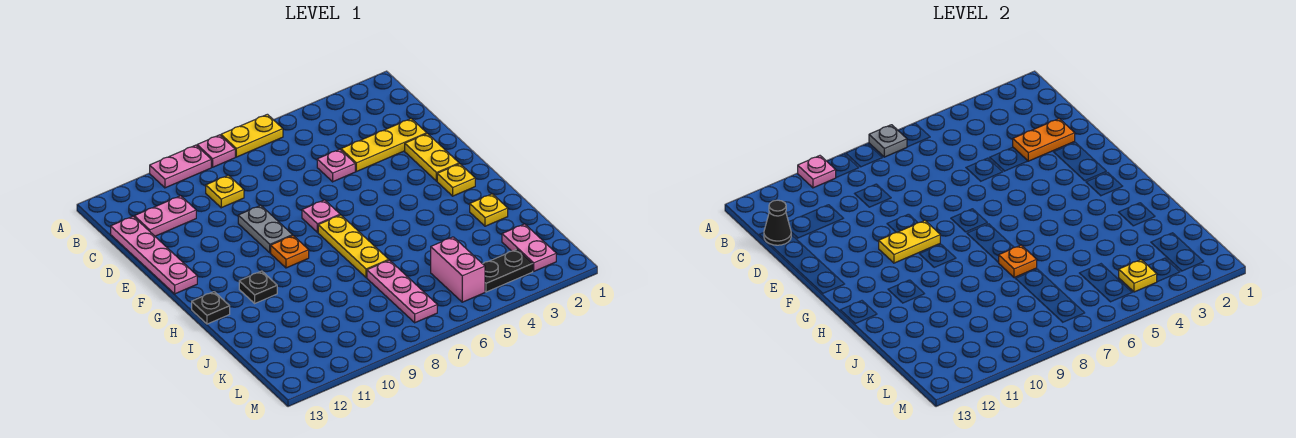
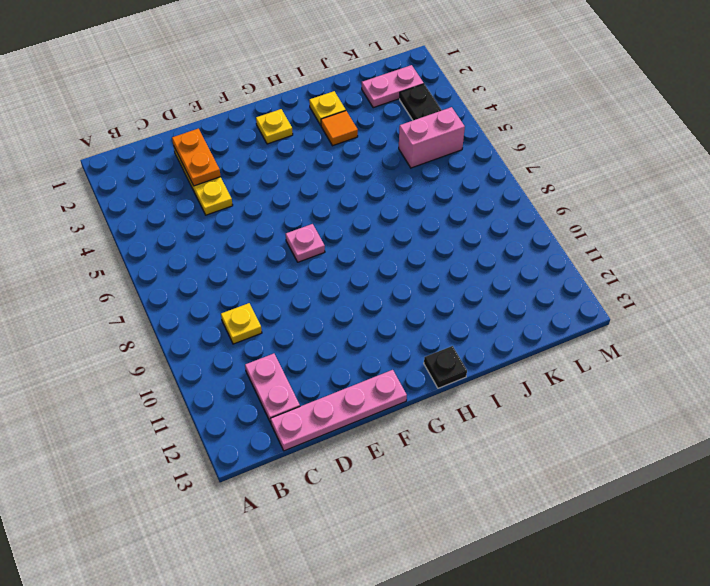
orange tile I3 level 1 -> none
none -> yellow plate A6:A7 level 1
none -> pink plate A8 level 1
none -> pink plate A9:A10 level 1

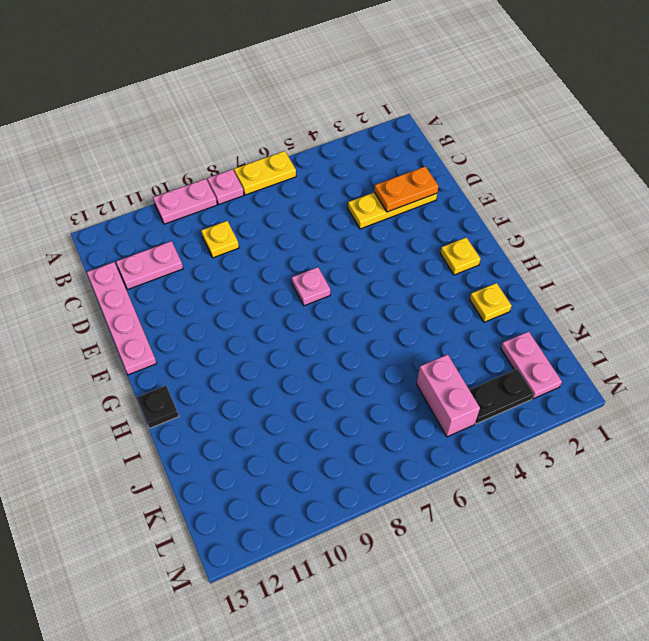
none -> pink plate D5 level 1
none -> yellow plate E2:F2 level 1
none -> grey plate E9:F9 level 1

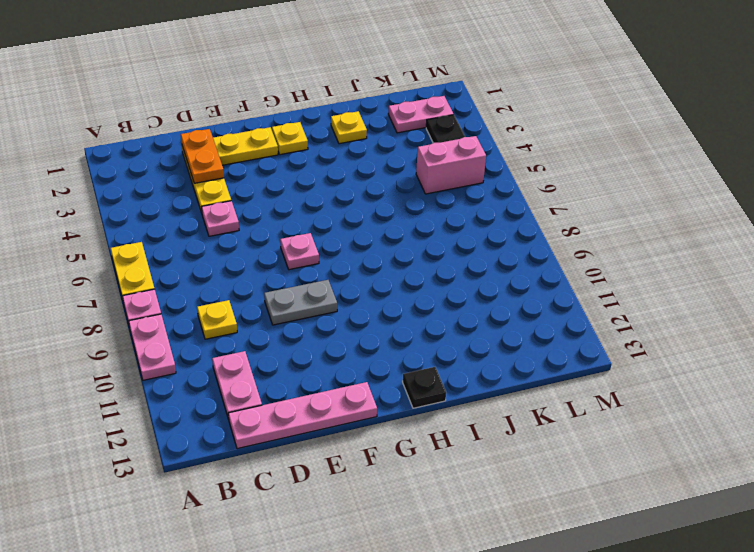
none -> yellow plate G7:I7 level 1
none -> orange plate G9 level 1
none -> black plate H11 level 1

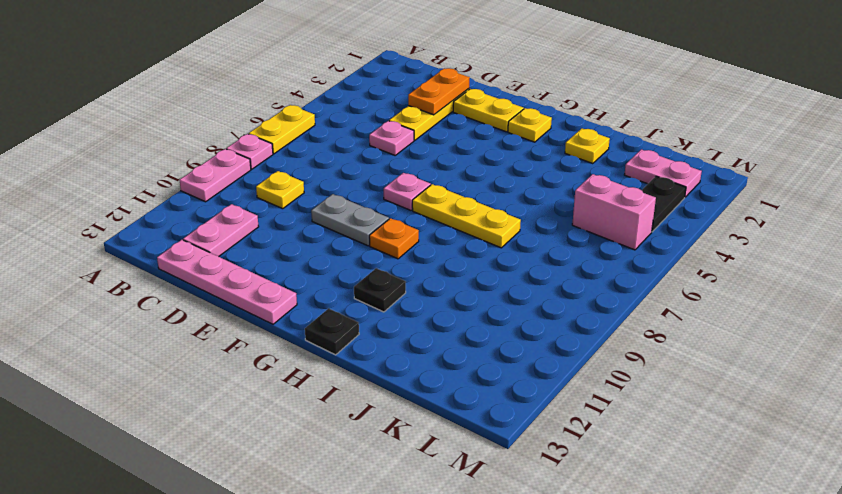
none -> pink plate J7:L7 level 1
none -> grey plate A7 level 2
none -> pink plate A10 level 2

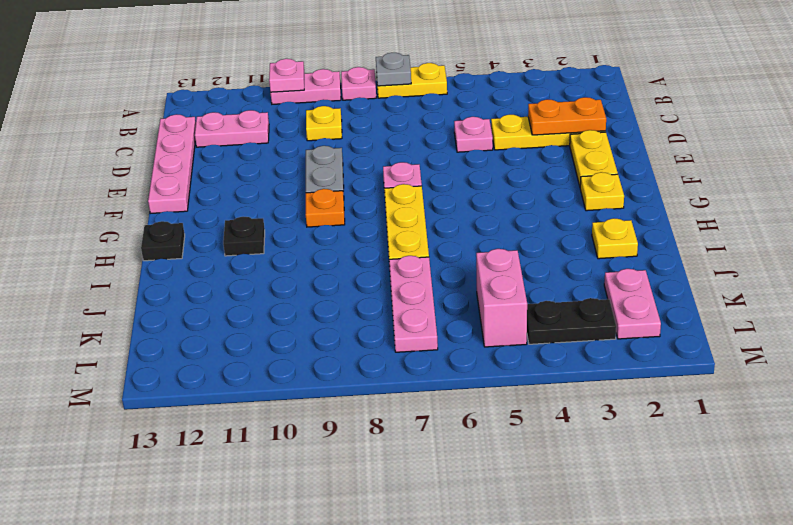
none -> black cone C13 level 2
none -> yellow plate F9:F10 level 2
none -> orange plate I7 level 2

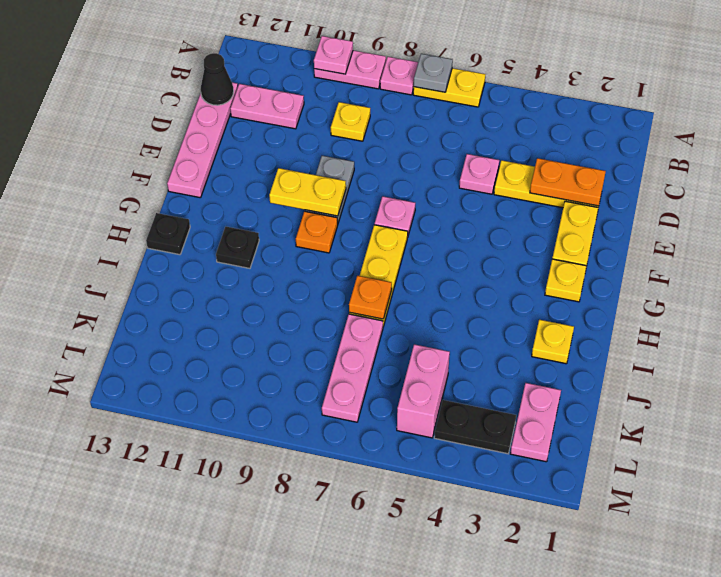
none -> yellow plate L4 level 2

